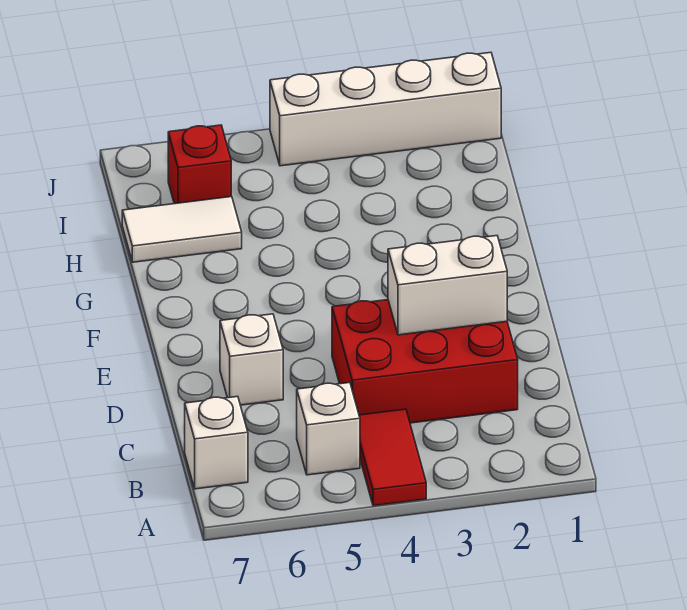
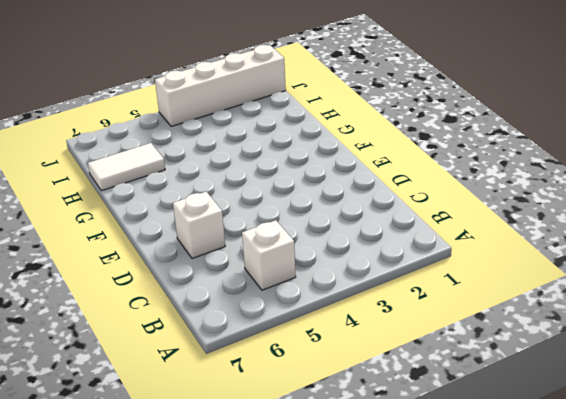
none -> red tile A4:B4 level 1
none -> white brick B7 level 1

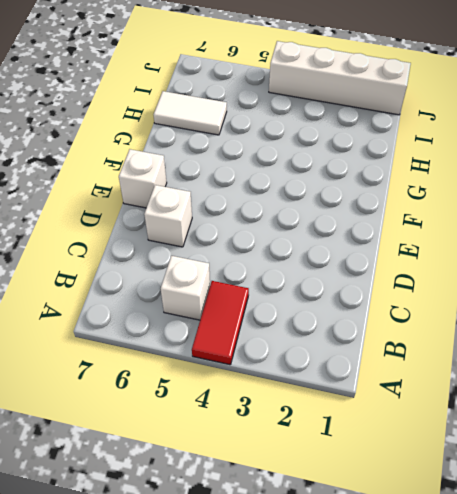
white brick E7 level 1 -> white brick B7 level 1
none -> red brick C2:D4 level 1
none -> red brick I6 level 1

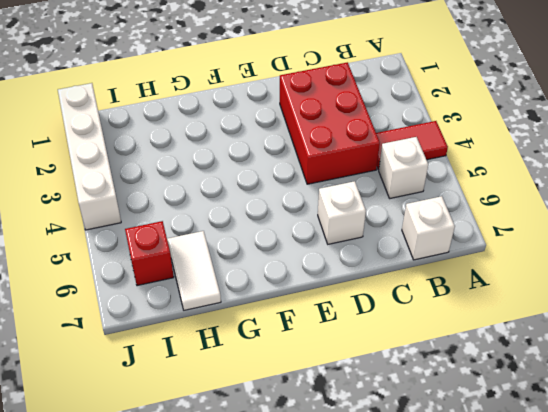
none -> white brick D2:D3 level 2

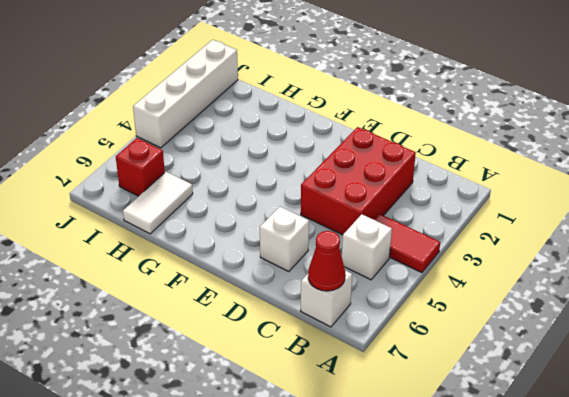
red cone B7 level 2 -> none
none -> white brick D2:D3 level 2

